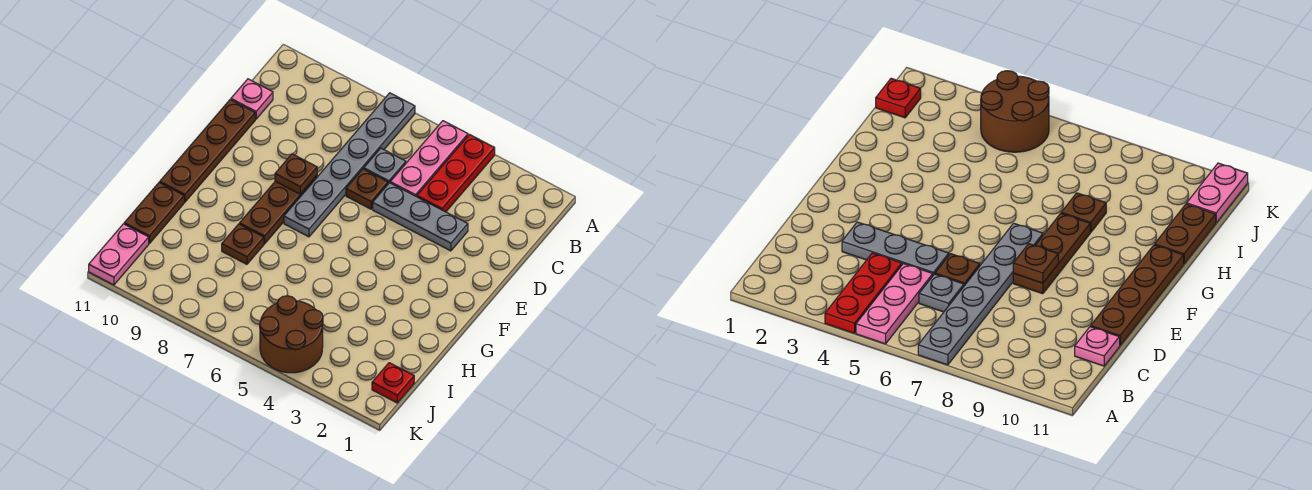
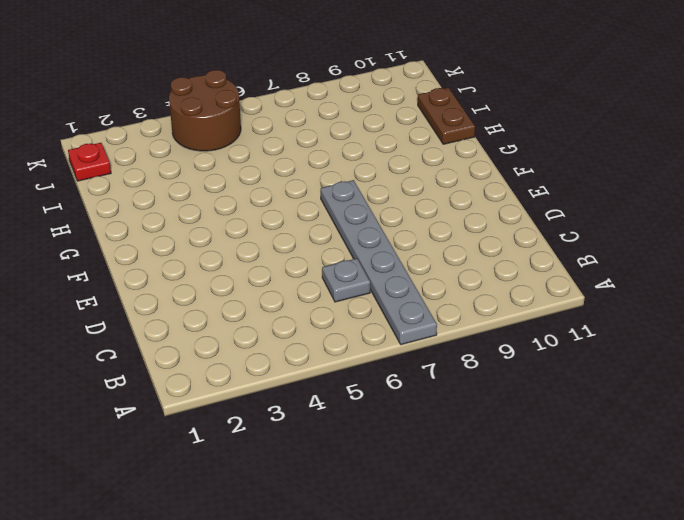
none -> red plate A4:C4 level 1
none -> pink plate A5:C5 level 1
none -> pink plate C11 level 1

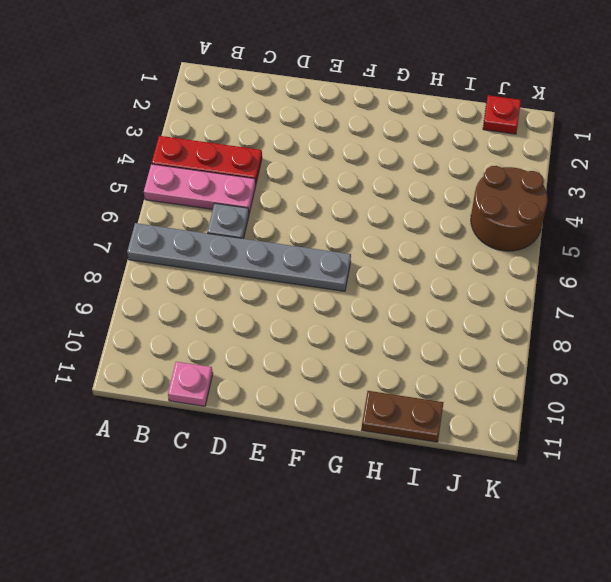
none -> grey plate D3:D5 level 1
none -> brown plate D6 level 1
none -> brown plate D11:G11 level 1

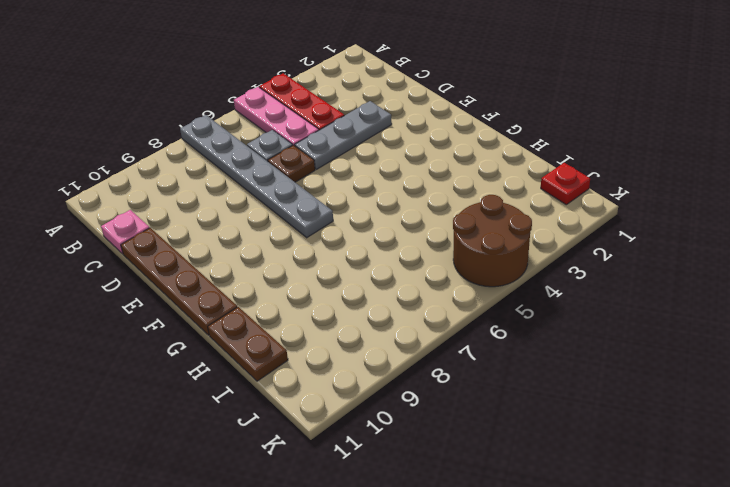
none -> brown plate E8:G8 level 1
none -> brown plate H8 level 1
none -> pink plate J11:K11 level 1

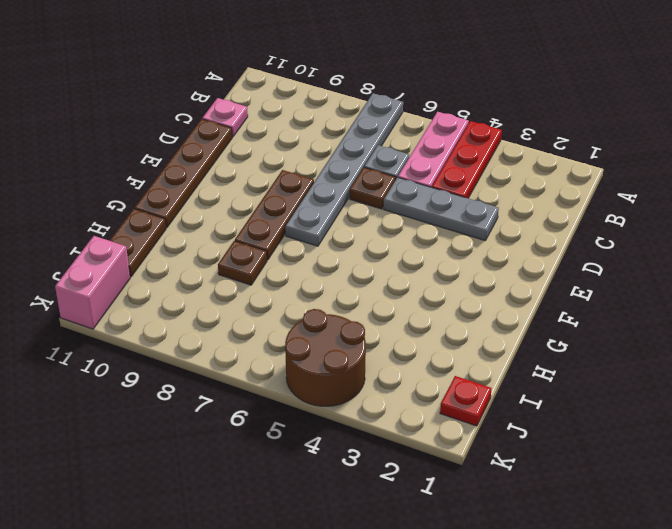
pink brick J11:K11 level 1 -> pink plate J11:K11 level 1
none -> brown plate E8 level 2

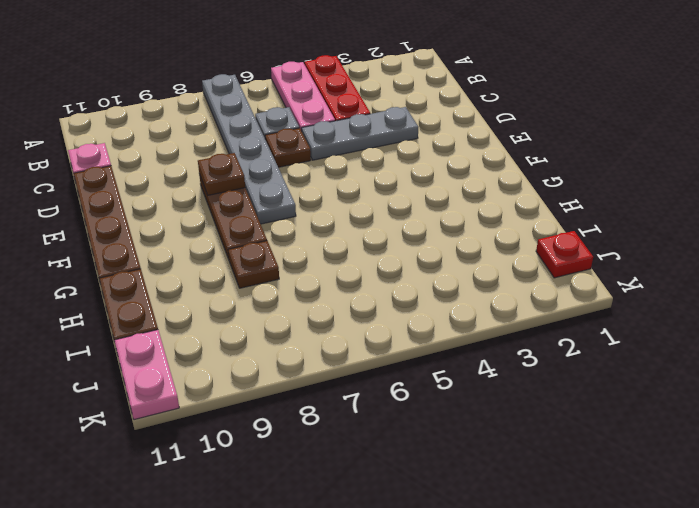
none -> brown round brick J4:K5 level 1

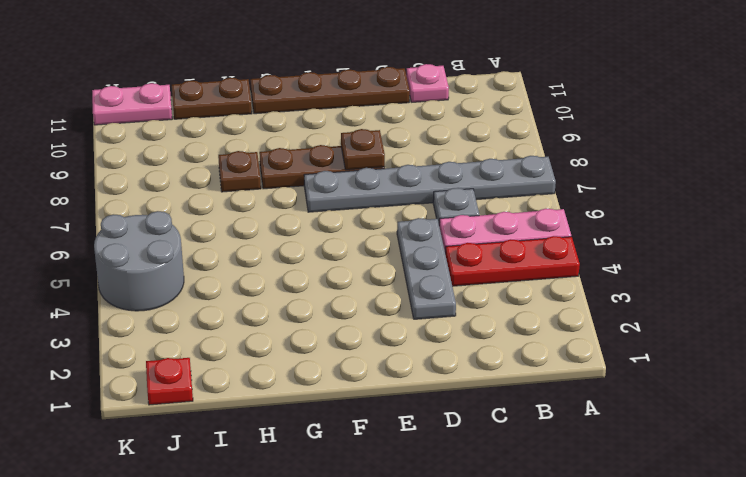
grey round brick J4:K5 level 1 -> brown round brick J4:K5 level 1
none -> brown plate D6 level 1

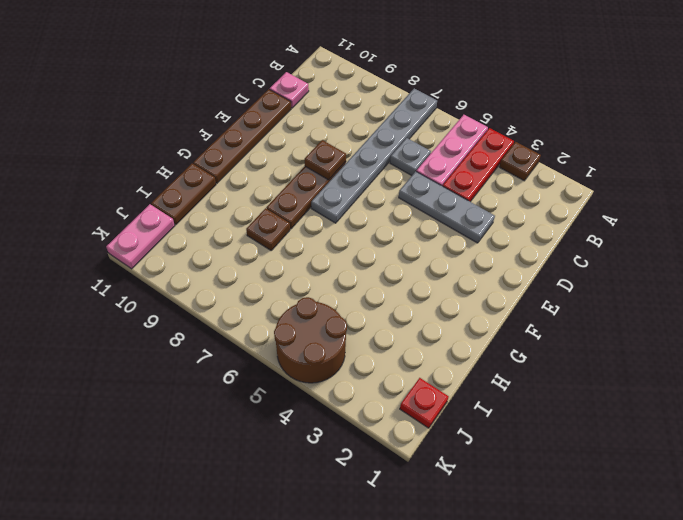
brown plate A3 level 1 -> brown plate D6 level 1

